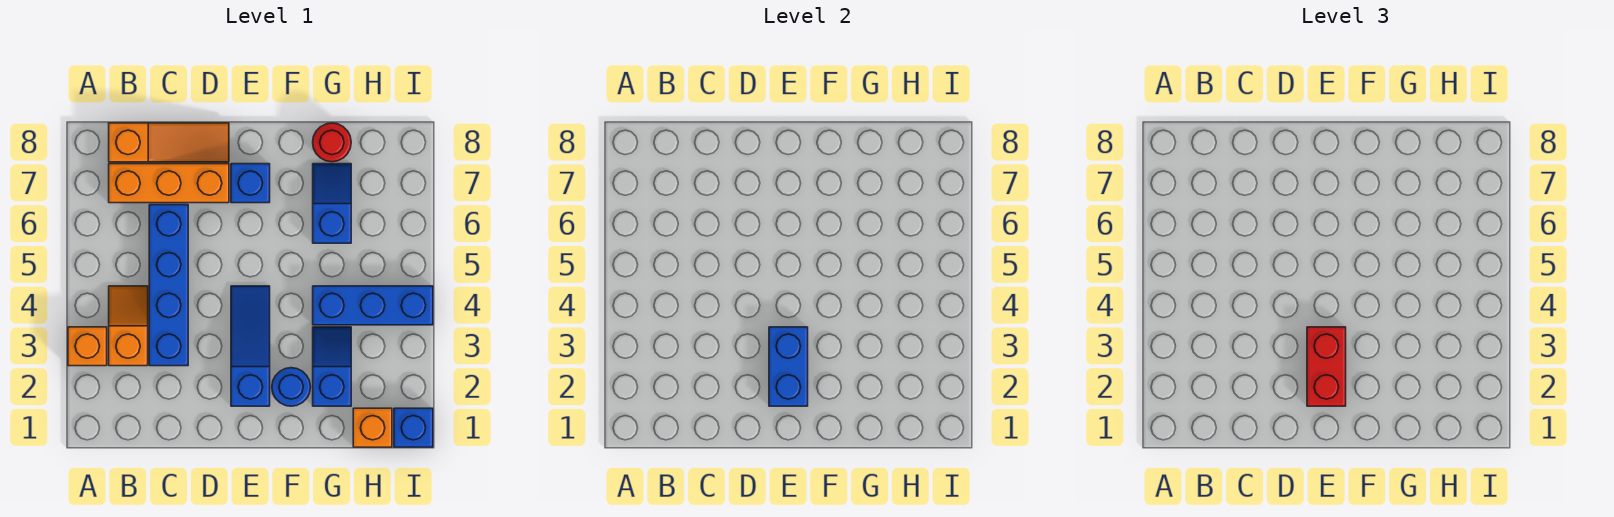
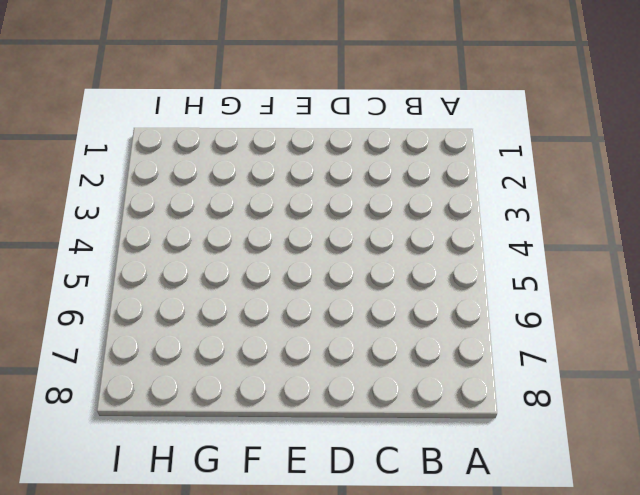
none -> orange brick A3 level 1
none -> orange slope B3:B4 level 1 top 3
none -> orange brick B7:D7 level 1

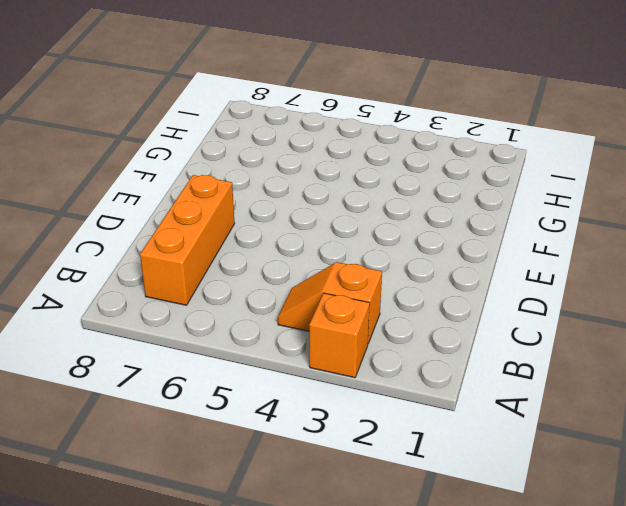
none -> orange slope B8:D8 level 1 top B
none -> blue brick C3:C6 level 1
none -> blue slope E2:E4 level 1 top 2

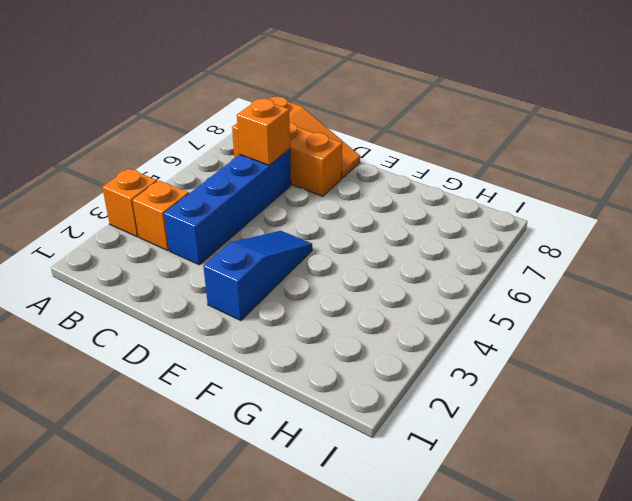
orange brick C6 level 2 -> orange brick H1 level 1
none -> blue brick E7 level 1
none -> blue round brick F2 level 1
none -> blue slope G2:G3 level 1 top 2

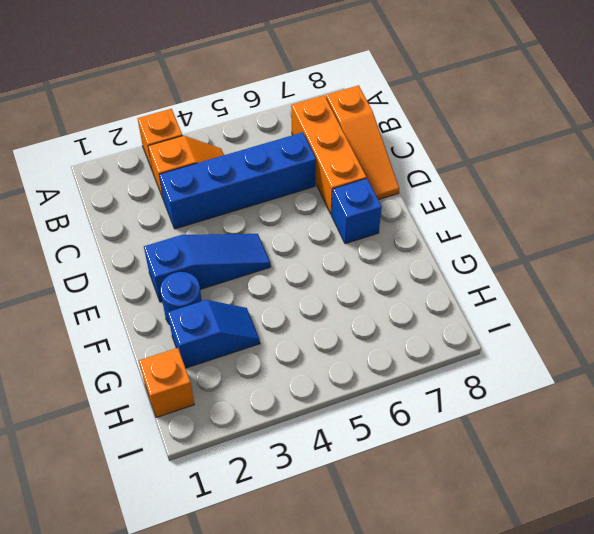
none -> blue brick G4:I4 level 1
none -> blue slope G6:G7 level 1 top 6
none -> red round brick G8 level 1

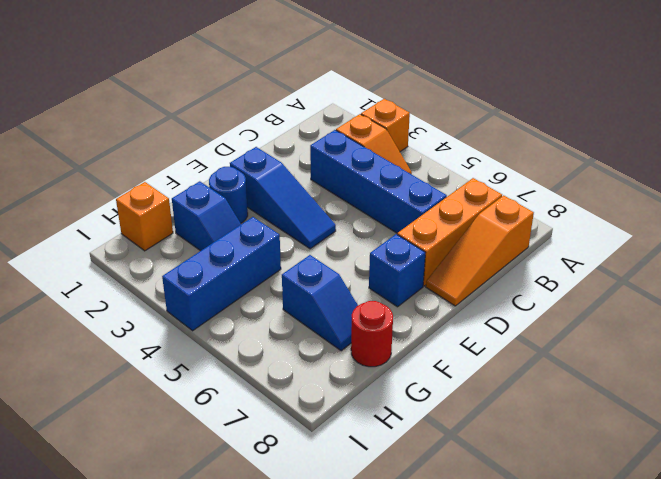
none -> blue brick I1 level 1
none -> blue brick E2:E3 level 2
none -> red brick E2:E3 level 3

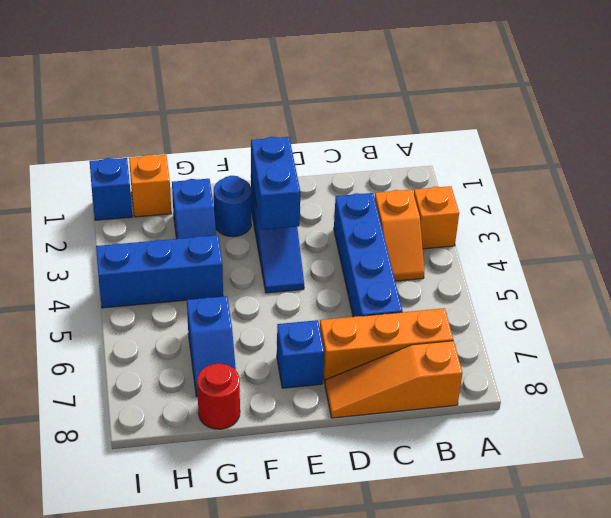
none -> red brick E2:E3 level 3

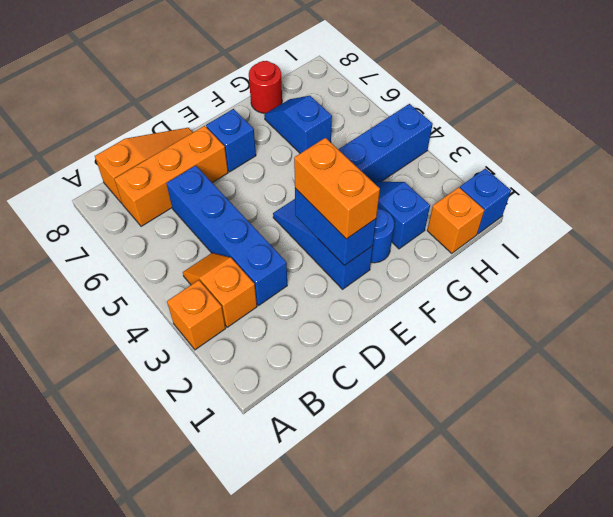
orange brick E2:E3 level 3 -> red brick E2:E3 level 3

